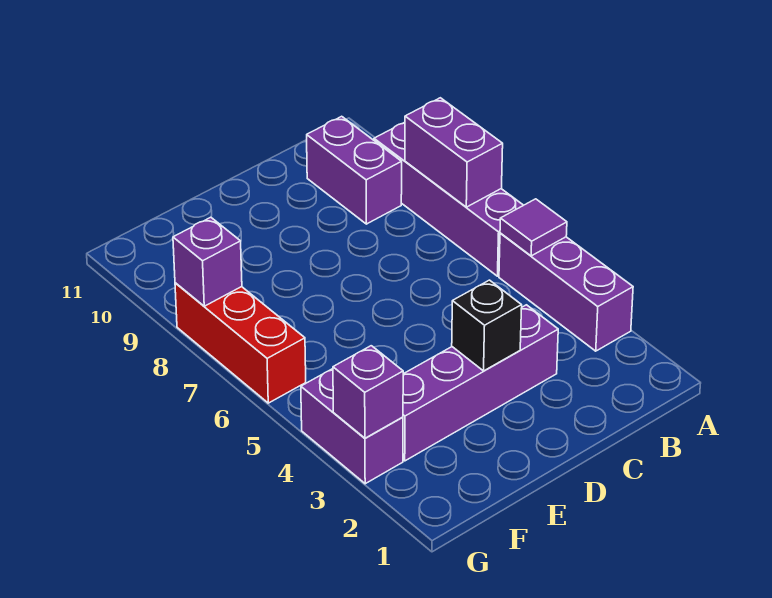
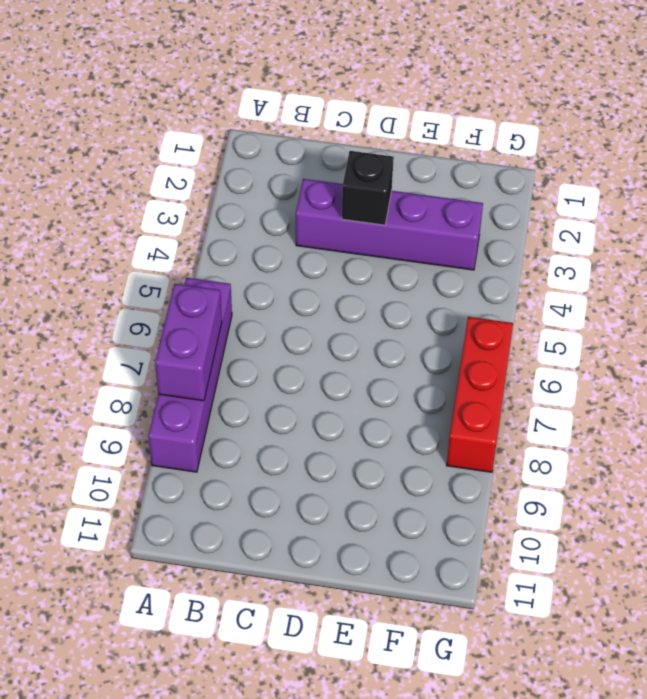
none -> purple brick A3:A5 level 1
none -> purple brick B9:B10 level 1

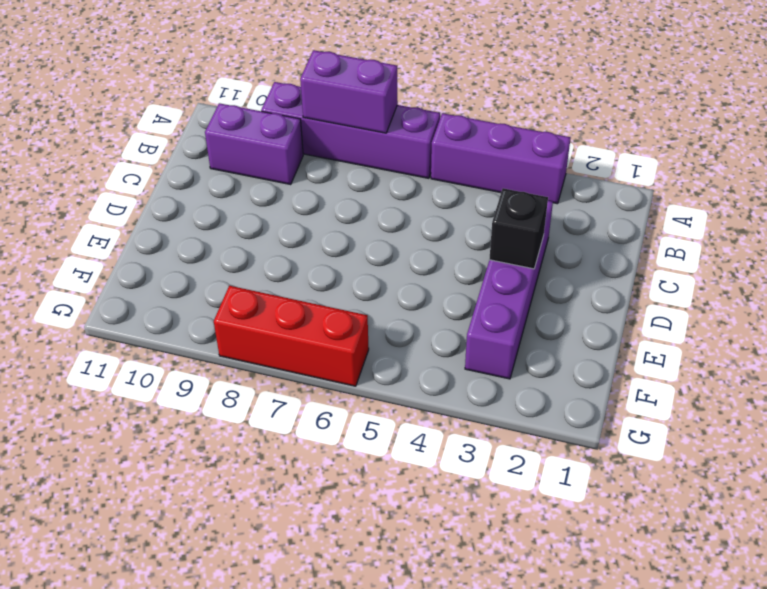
none -> purple brick G3:G4 level 1
none -> purple tile A5 level 2

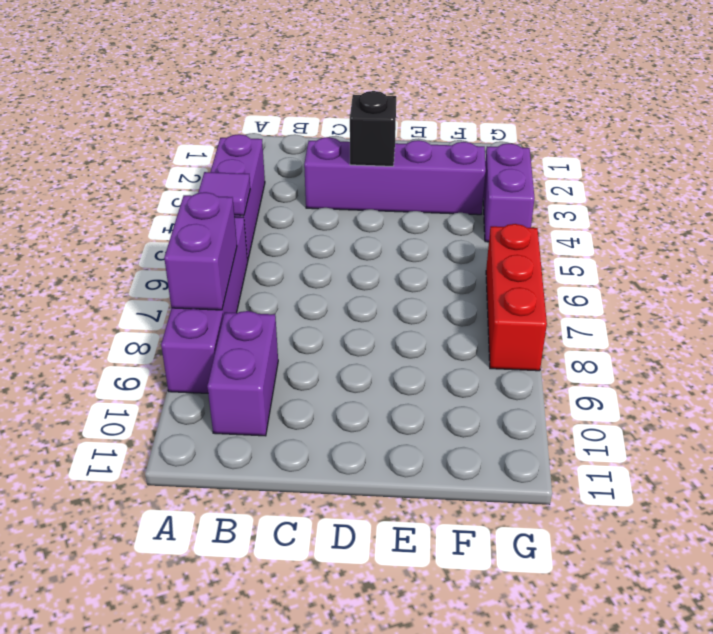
none -> purple brick G3 level 2
none -> purple brick G8 level 2

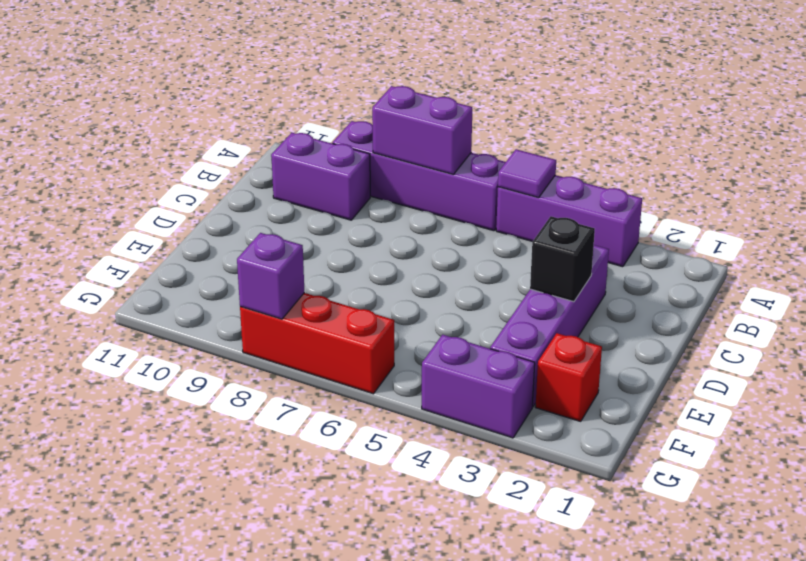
red brick F2 level 1 -> none
none -> purple brick G3 level 2

